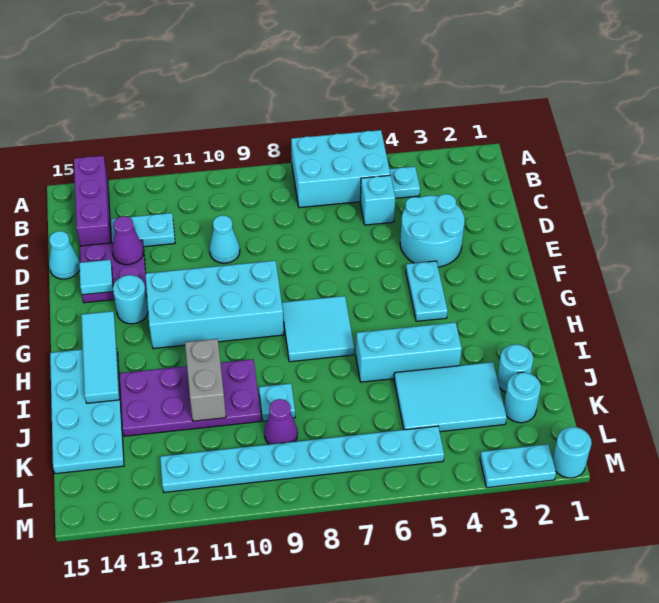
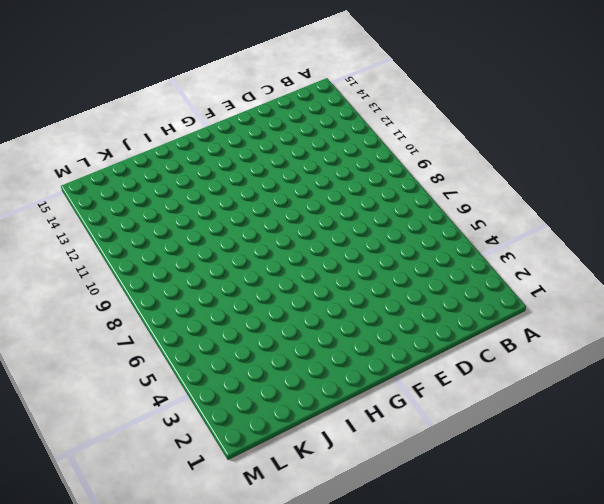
none -> cyan brick A5:B7 level 1
none -> purple brick A14:C14 level 1
none -> cyan plate B4 level 1

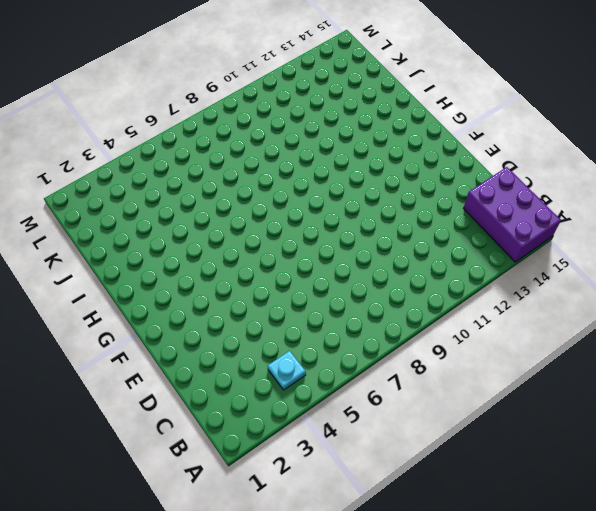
purple brick A14:C15 level 1 -> purple brick A14:C14 level 1
none -> cyan brick A5:B7 level 1
none -> cyan brick C5 level 1
none -> cyan plate C12:C13 level 1

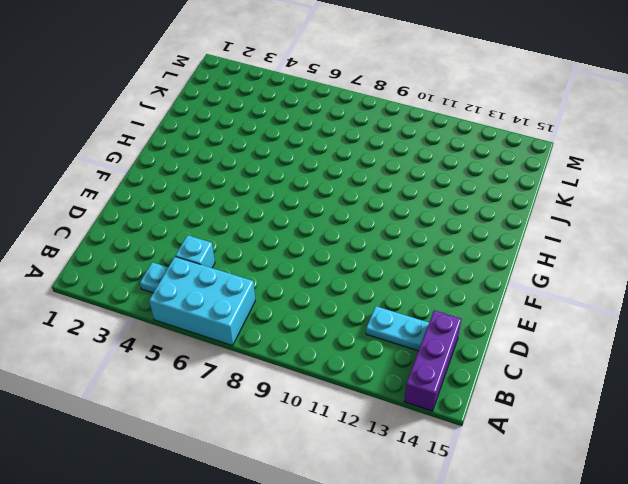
none -> cyan round brick D3:E4 level 1
none -> cyan cone D10 level 1
none -> purple plate D13:E14 level 1

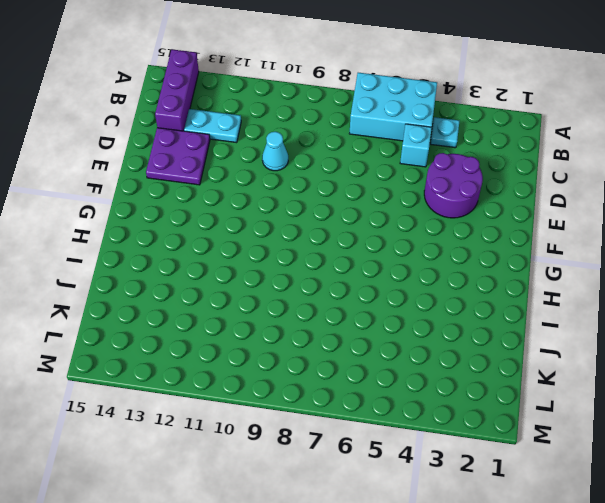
purple round brick D3:E4 level 1 -> cyan round brick D3:E4 level 1
none -> cyan cone D15 level 1
none -> cyan plate F4:G4 level 1
none -> cyan brick F9:G12 level 1

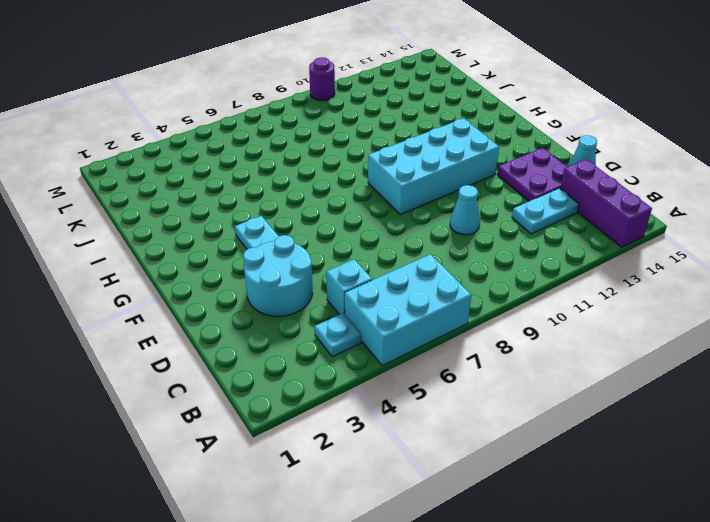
purple round brick M10 level 1 -> none
none -> cyan round brick F13 level 1
none -> cyan tile G7:H8 level 1
none -> cyan plate H14:K15 level 1

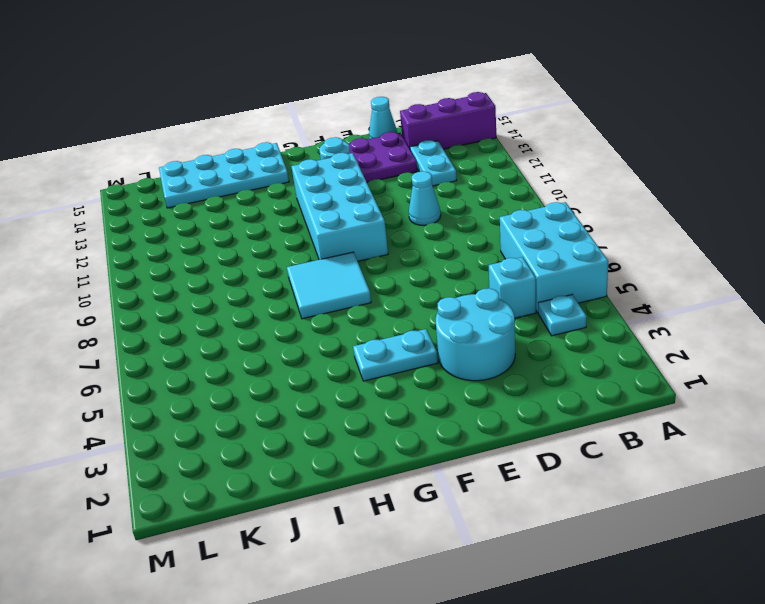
none -> cyan brick I4:I6 level 1
none -> purple plate I10:J13 level 1
none -> cyan round brick J2 level 1

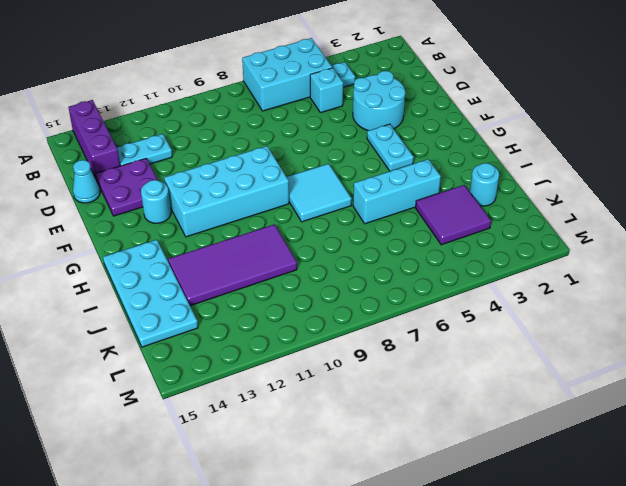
purple tile I10:J13 level 1 -> purple plate I10:J13 level 1
purple tile J3:K4 level 1 -> cyan tile J3:K5 level 1
none -> cyan cone D10 level 1
none -> cyan plate J9 level 1
none -> cyan round brick K2 level 1

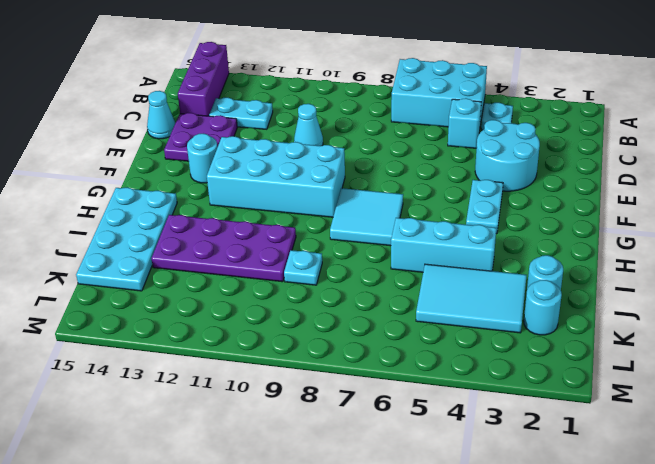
none -> purple cone K9 level 1
none -> cyan plate L5:L12 level 1
none -> cyan round brick M1 level 1

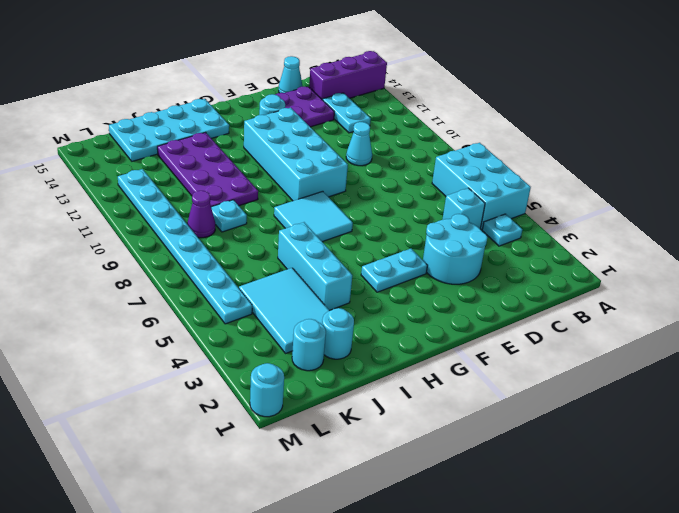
none -> cyan plate M2:M3 level 1
none -> purple cone D13 level 2
none -> cyan tile E14 level 2

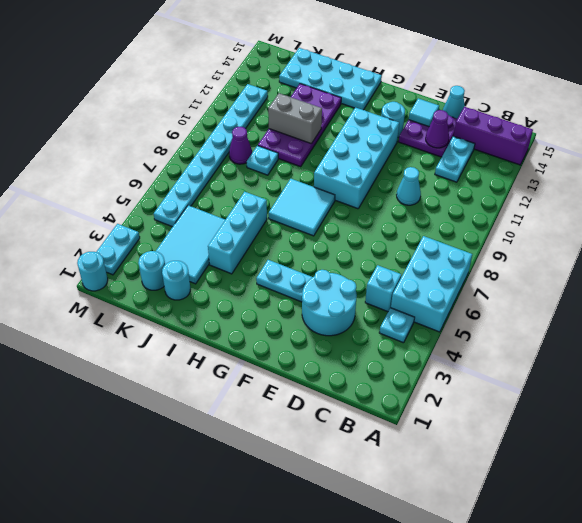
none -> cyan tile G14:I14 level 2

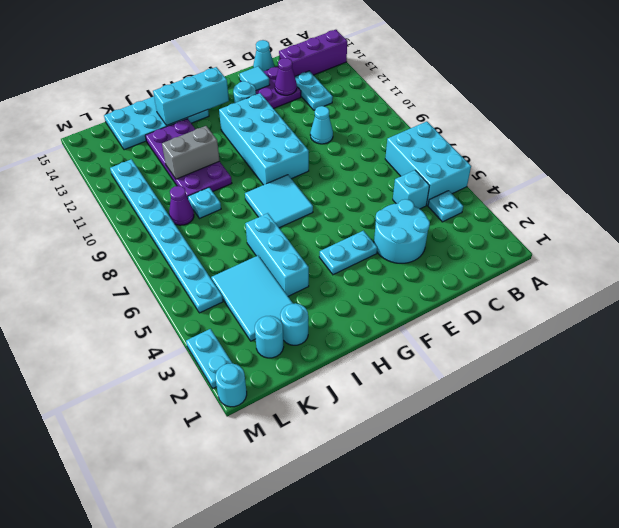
cyan brick G14:I14 level 2 -> cyan tile G14:I14 level 2

